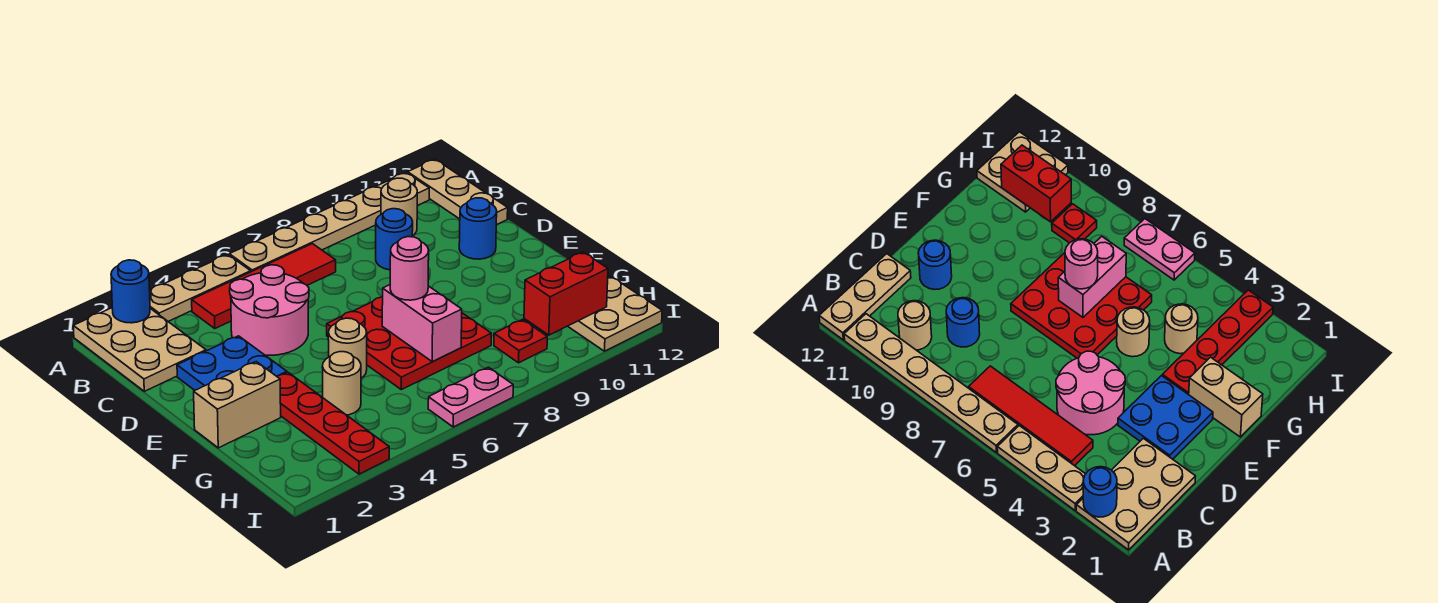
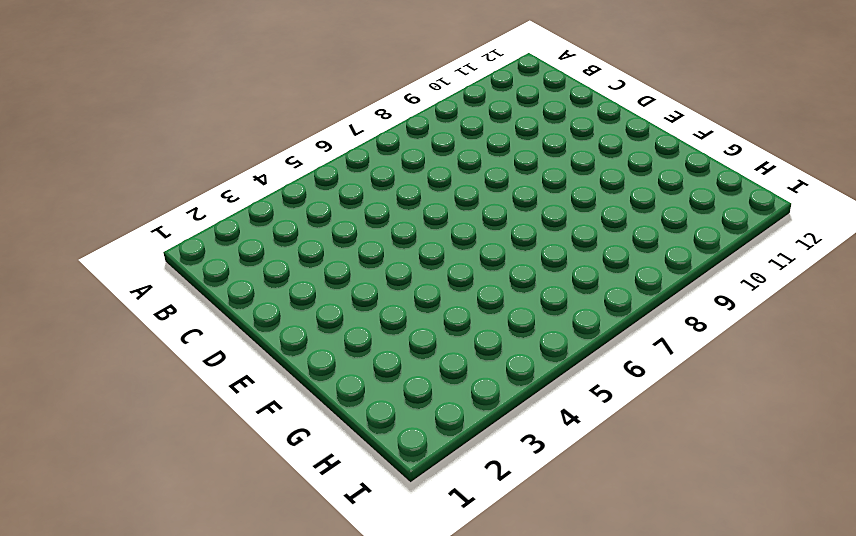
none -> tan plate A1:C2 level 1
none -> tan plate A3:A5 level 1
none -> tan plate A6:A11 level 1

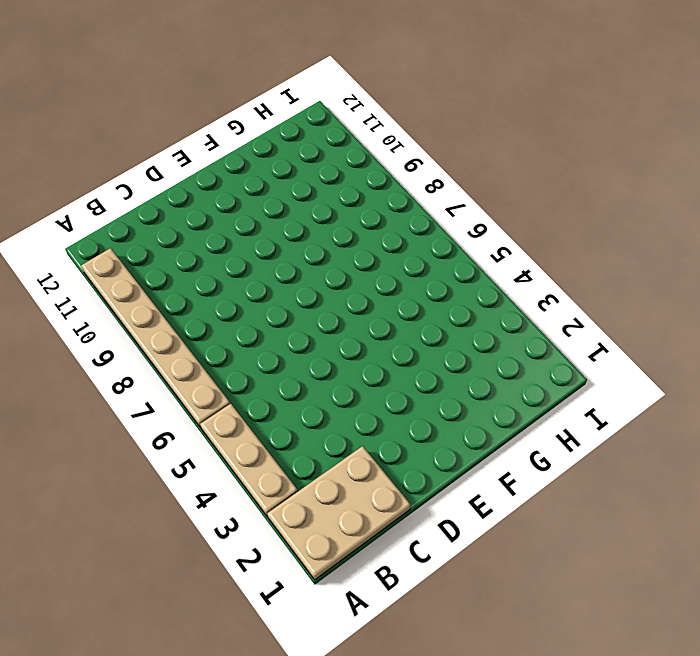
none -> tan plate A12:C12 level 1
none -> red tile B4:B7 level 1
none -> tan round brick B10 level 1

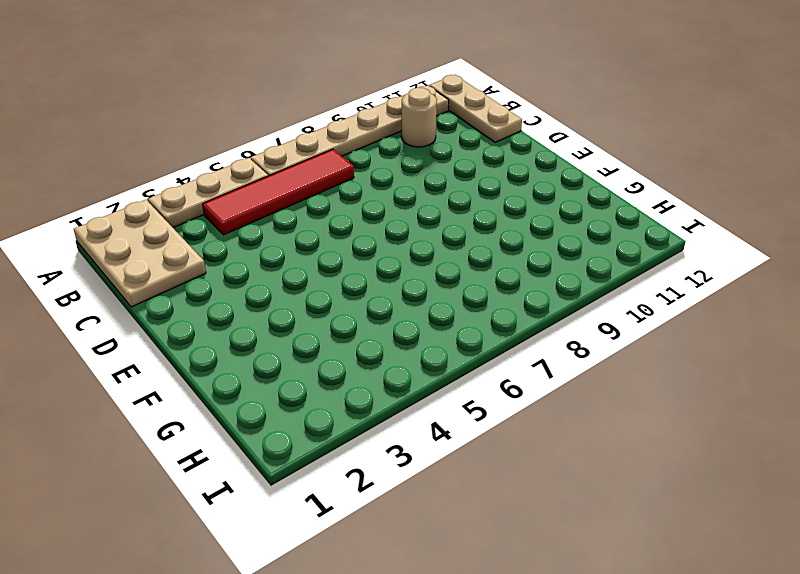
none -> pink round brick C4:D5 level 1
none -> blue round brick C9 level 1
none -> blue plate D2:E3 level 1

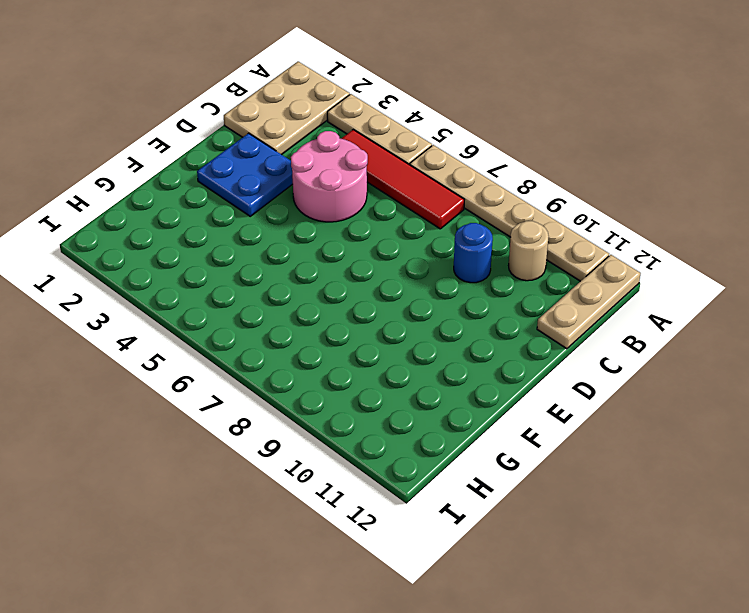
none -> blue round brick D11 level 1
none -> red plate E6:G8 level 1
none -> tan brick F1:F2 level 1

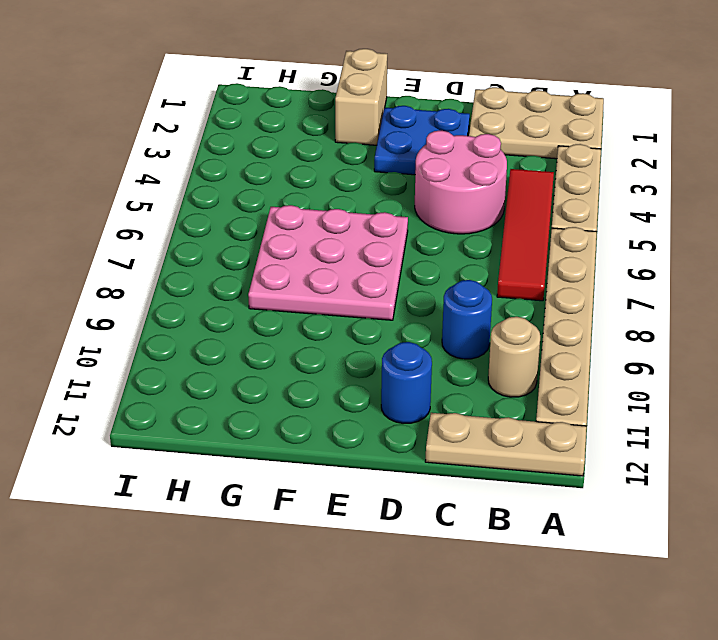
pink plate E6:G8 level 1 -> red plate E6:G8 level 1
none -> red plate F3:I3 level 1
none -> tan round brick F5 level 1
none -> tan round brick G4 level 1

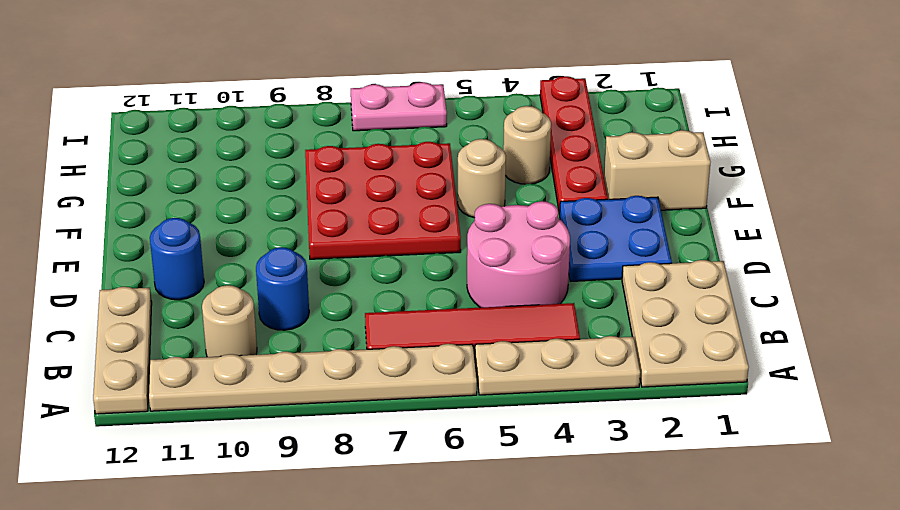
none -> red plate H9 level 1
none -> tan plate H11:I12 level 1
none -> blue round brick A2 level 2

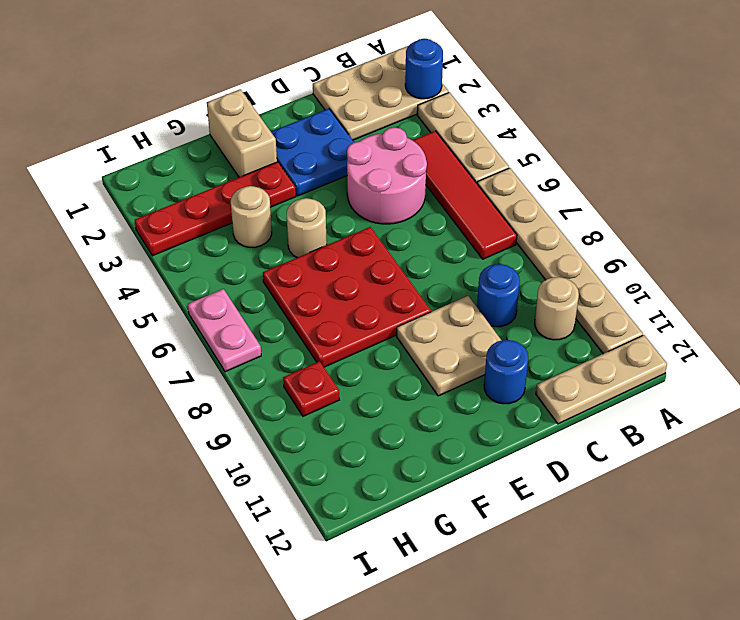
tan plate D9:E10 level 1 -> tan plate H11:I12 level 1
none -> pink brick F7:G7 level 2
none -> red brick H10:H11 level 2
none -> pink round brick F7 level 3

